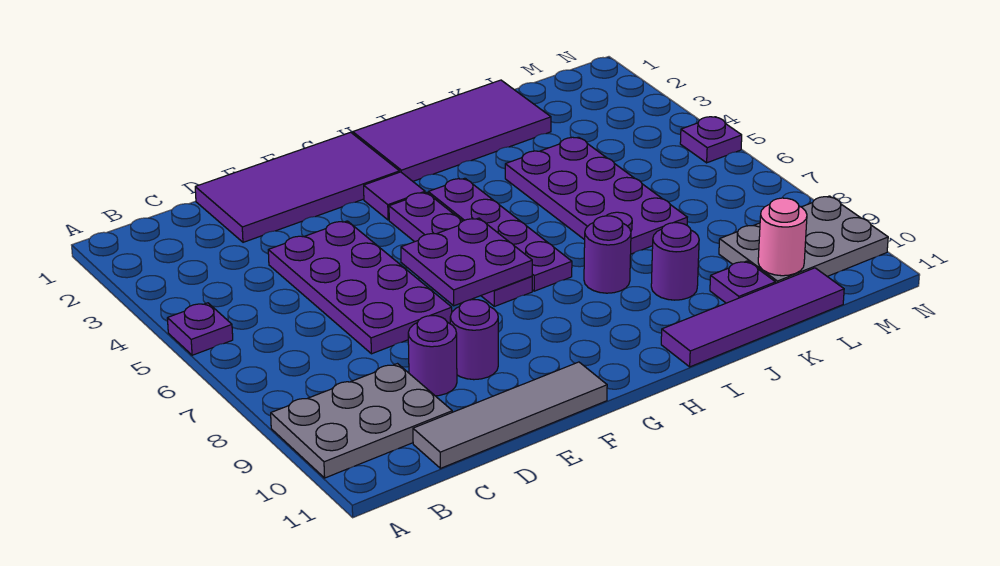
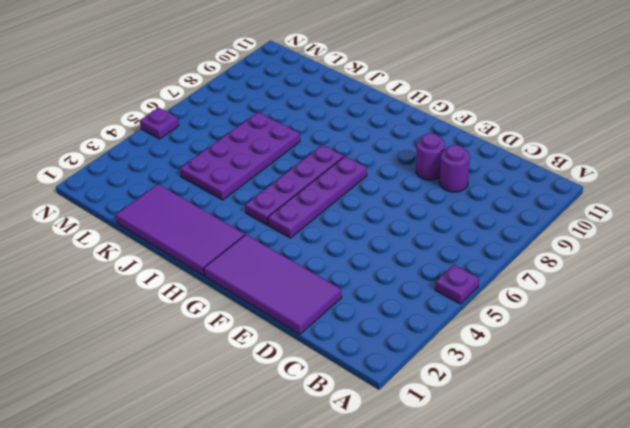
none -> grey plate A9:C10 level 1
none -> grey tile C11:F11 level 1
none -> purple plate D4:E7 level 1

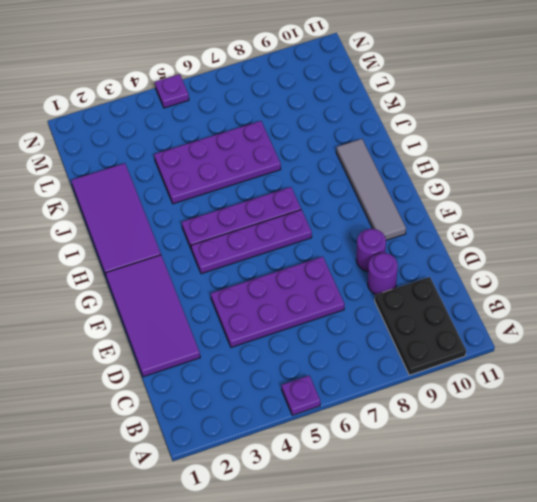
black plate A9:C10 level 1 -> grey plate A9:C10 level 1
grey tile F10:I10 level 1 -> grey tile C11:F11 level 1
none -> purple tile G3 level 1
none -> purple round brick I8 level 1
none -> purple tile I11:L11 level 1

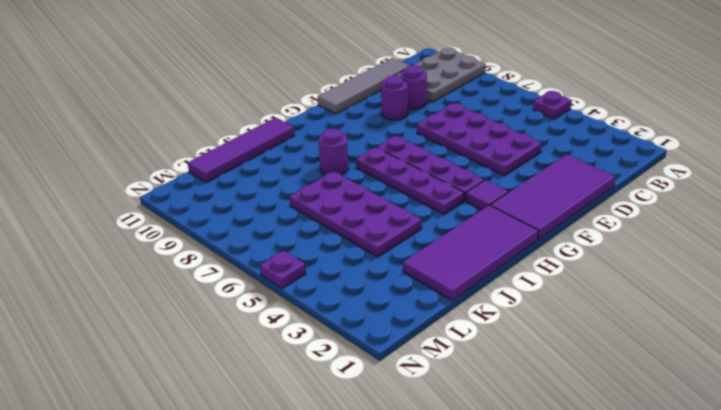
none -> purple round brick J9 level 1
none -> purple plate K10 level 1
none -> grey plate L9:N10 level 1

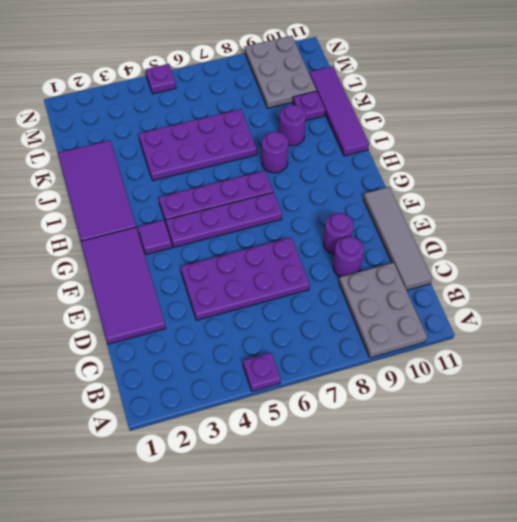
none -> purple plate F6:G7 level 2
none -> pink round brick L10 level 2

